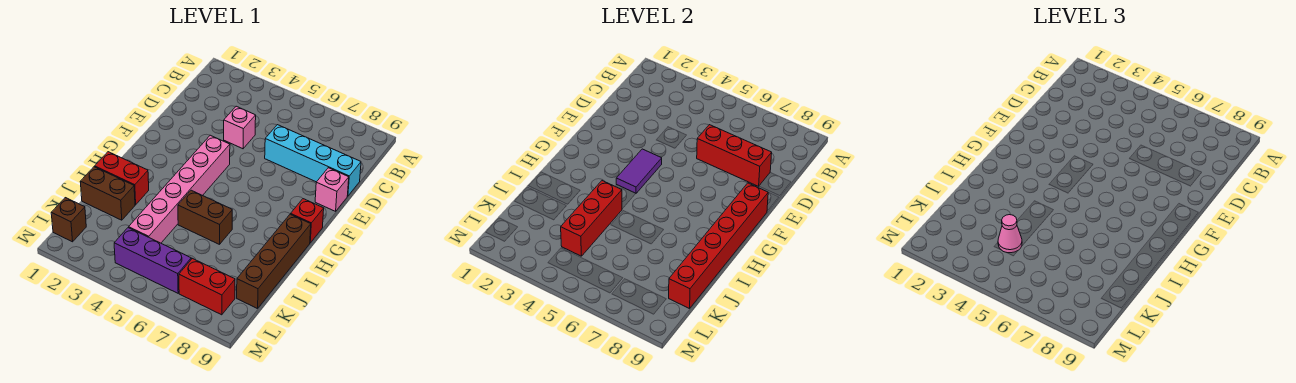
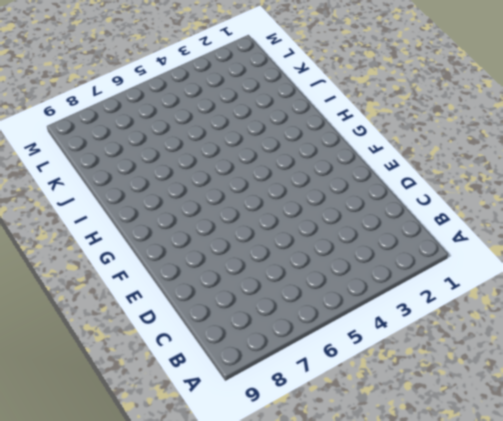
none -> pink brick D4 level 1
none -> cyan brick D6:D9 level 1
none -> pink brick E9 level 1

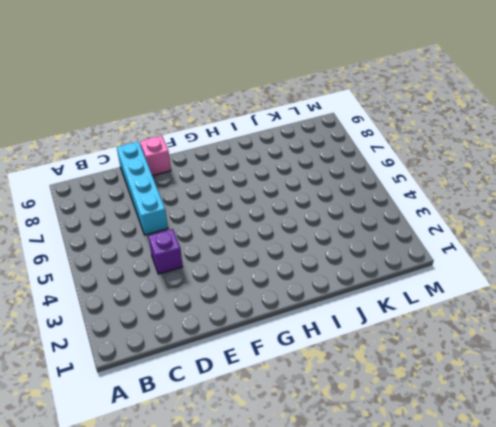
purple brick D4 level 1 -> pink brick D4 level 1
none -> pink brick F4:K4 level 1
none -> red brick G9 level 1
none -> brown brick H9:K9 level 1

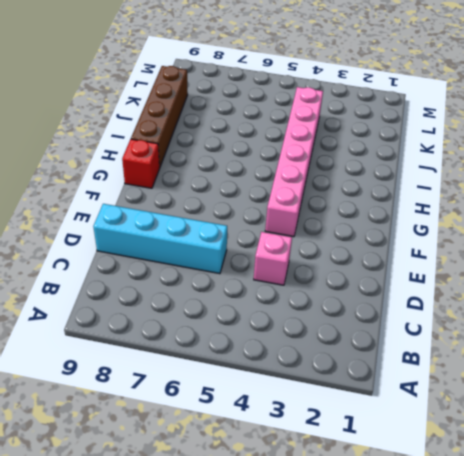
none -> pink brick E9 level 1
none -> red brick I1:I2 level 1
none -> brown brick I5:I6 level 1

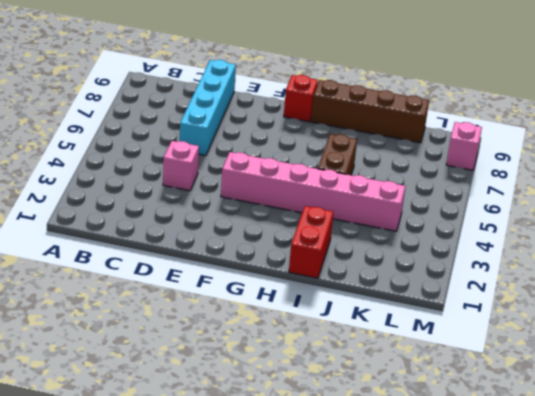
pink brick M8 level 1 -> pink brick E9 level 1
none -> brown brick J1:J2 level 1
none -> brown brick L1 level 1
none -> purple brick L4:L6 level 1

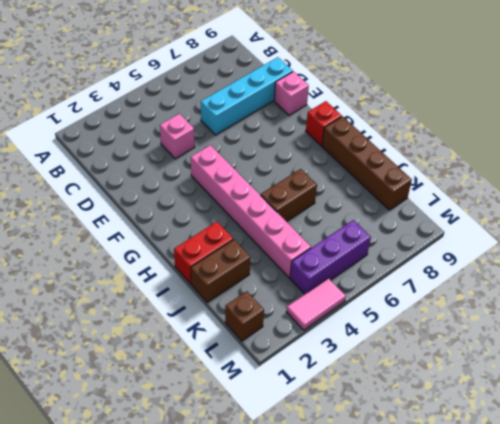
pink tile M3:M4 level 1 -> none
none -> red brick L7:L8 level 1
none -> red brick D6:D8 level 2
none -> purple tile F4:G4 level 2

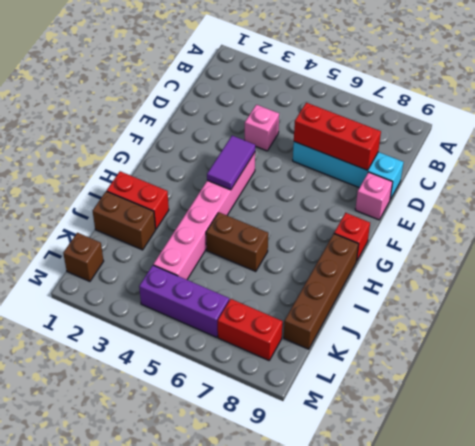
none -> red brick F9:K9 level 2
none -> red brick I4:K4 level 2
none -> pink cone K4 level 3

